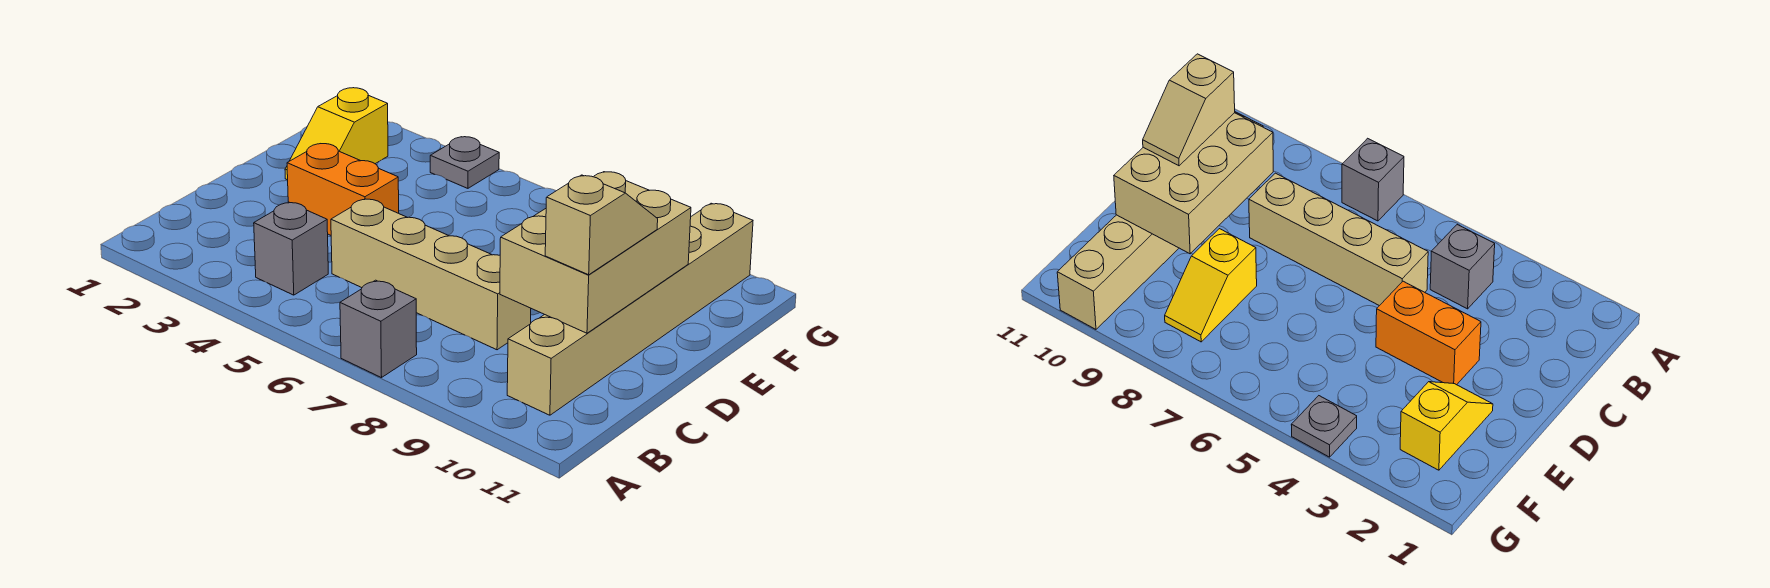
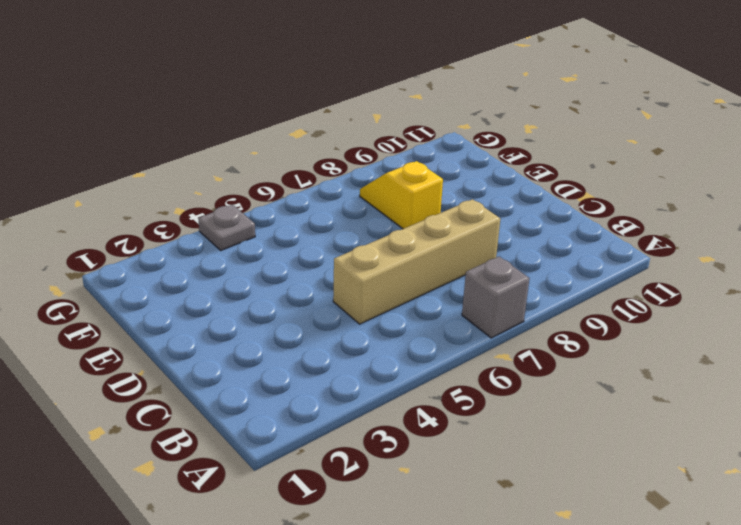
none -> grey brick B4 level 1
none -> tan brick B10:G10 level 1

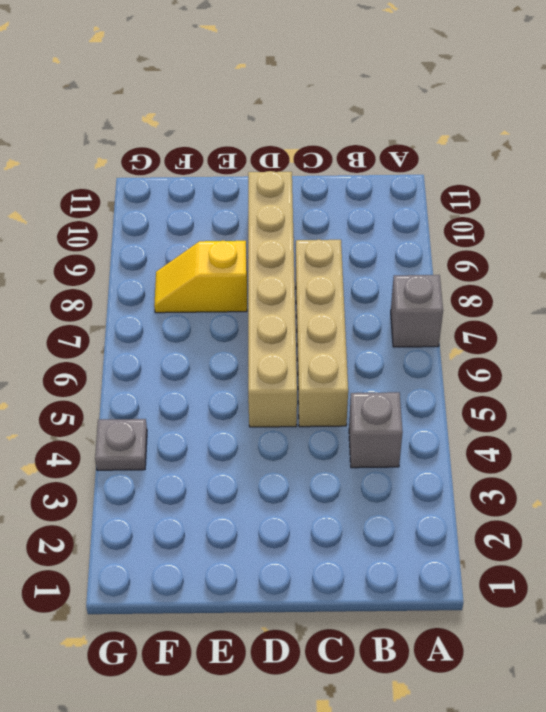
tan brick D5:D10 level 1 -> tan brick B10:G10 level 1
none -> orange brick D3:D4 level 1
none -> yellow slope E2:F2 level 1 top F

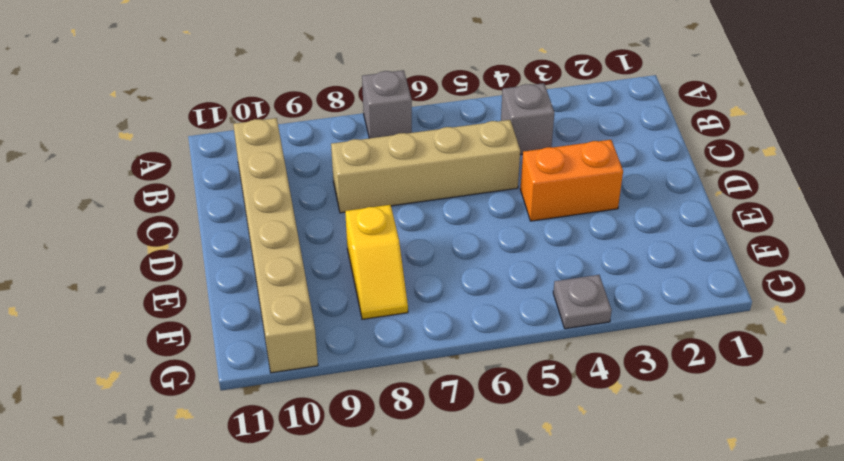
none -> yellow slope E2:F2 level 1 top F
none -> tan brick C9:E10 level 2

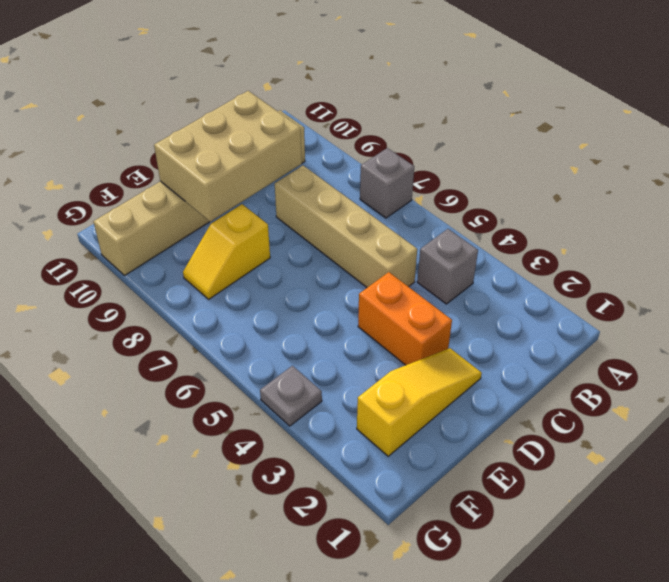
yellow slope D2:F2 level 1 top F -> yellow slope E2:F2 level 1 top F
none -> tan slope C10:D10 level 3 top C

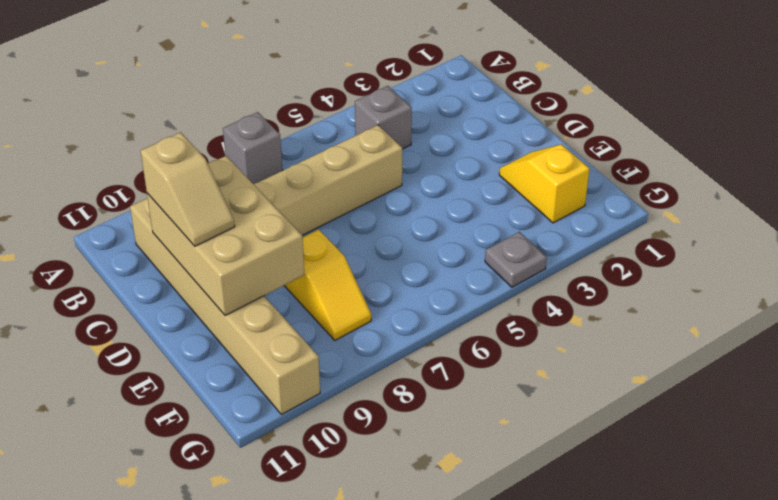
none -> orange brick D3:D4 level 1

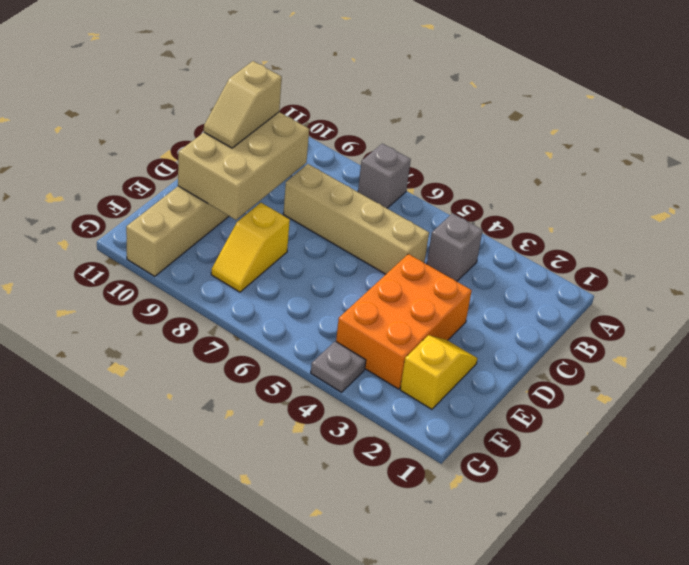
orange brick D3:F4 level 1 -> orange brick D3:D4 level 1

